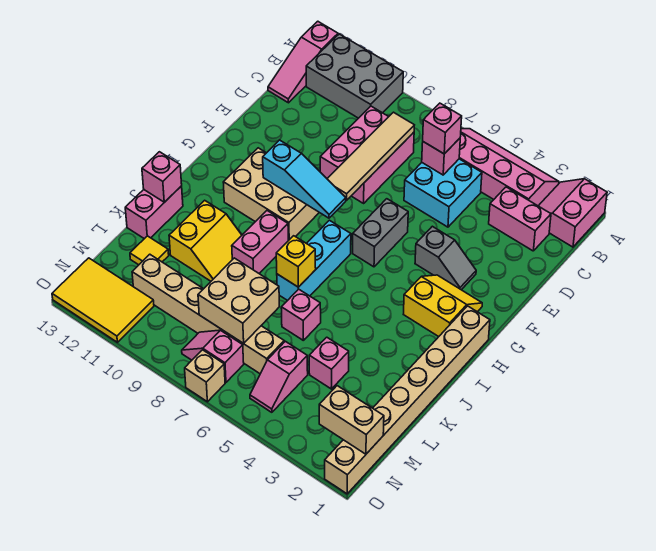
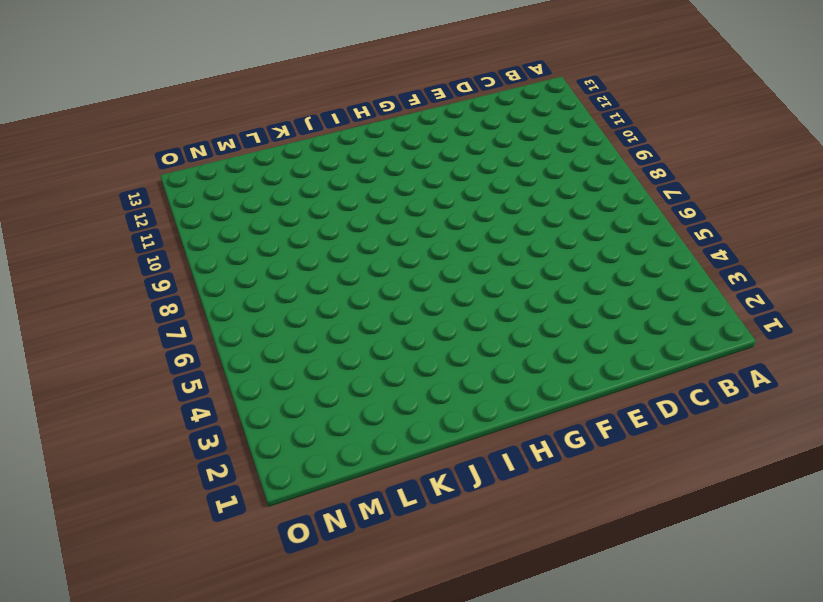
none -> pink slope A1:B2 level 1 top 1
none -> pink slope A3:B6 level 1 top B
none -> grey brick A10:B12 level 1
none -> pink slope A13:C13 level 1 top A

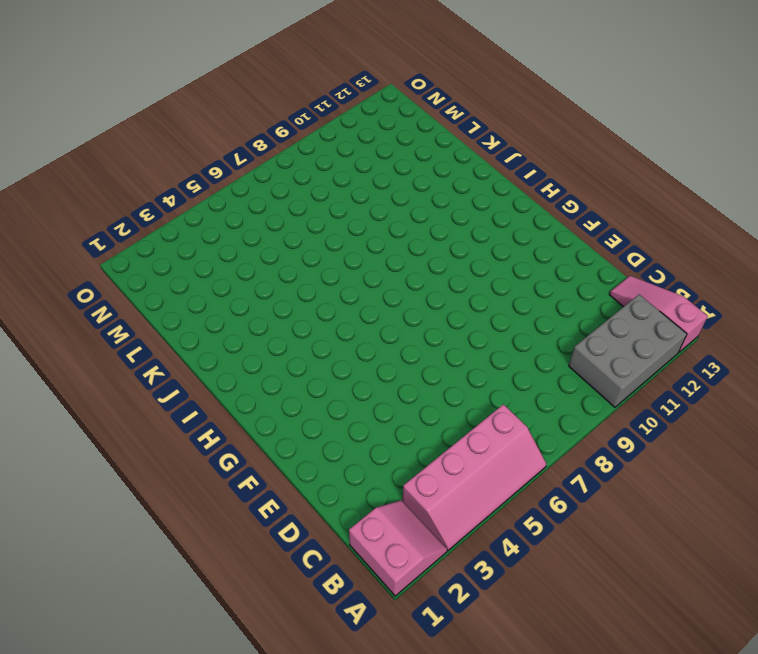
none -> pink brick C2:C3 level 1
none -> cyan brick C5:D6 level 1
none -> pink brick C8:E9 level 1
none -> grey slope F3:F4 level 1 top 4

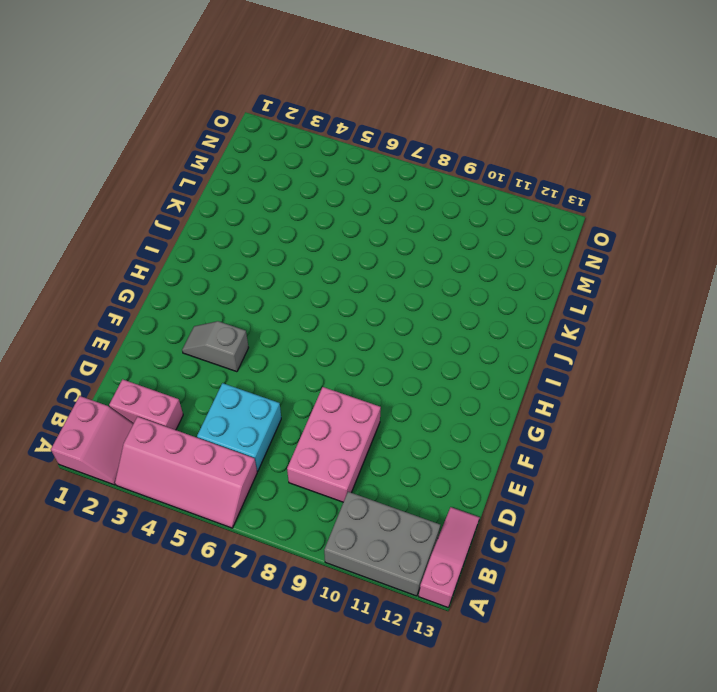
none -> grey brick F6:G6 level 1
none -> yellow slope G2:H3 level 1 top H
none -> tan brick G9:H11 level 1
none -> tan brick H1:O1 level 1

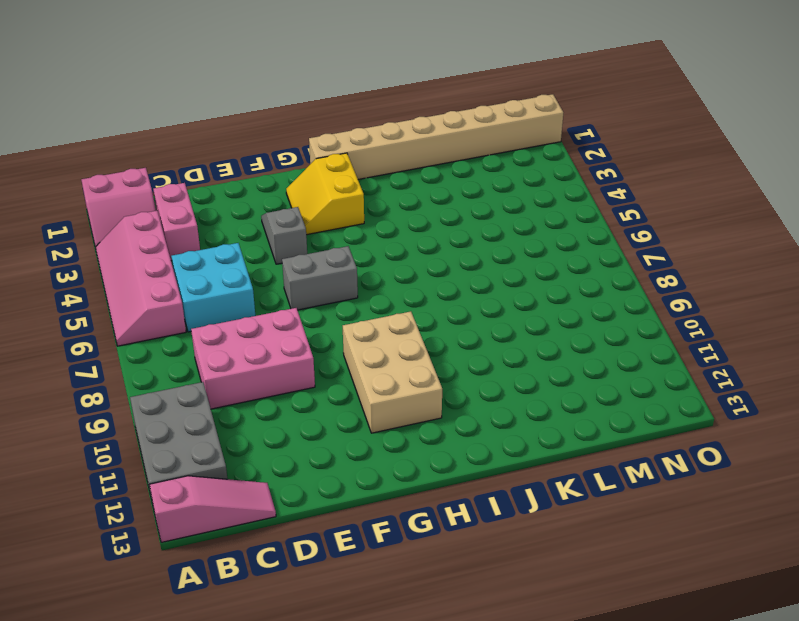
none -> cyan brick H7:J7 level 1
none -> pink brick I9:J9 level 1
none -> yellow slope J10:K11 level 1 top 11
none -> pink brick J13:K13 level 1

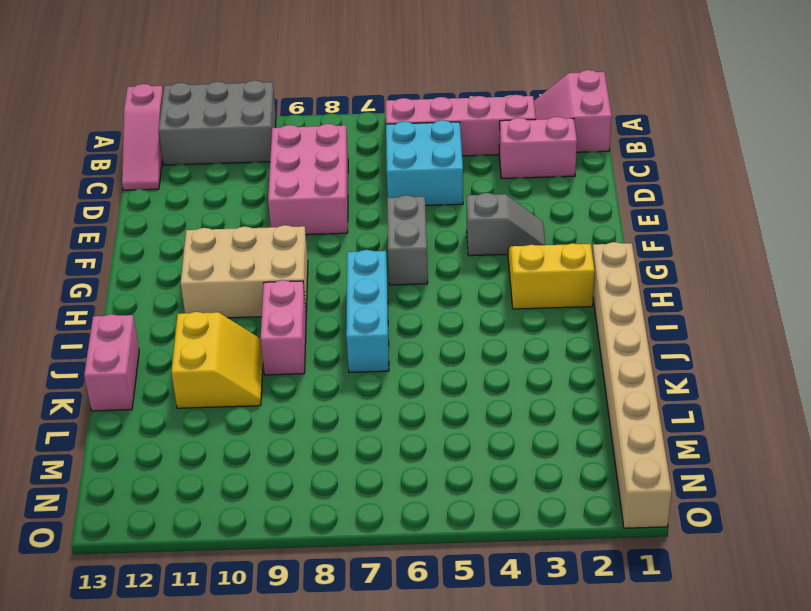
none -> pink brick K6 level 1
none -> pink brick L4 level 1
none -> yellow tile L12 level 1
none -> pink slope M5:N5 level 1 top M

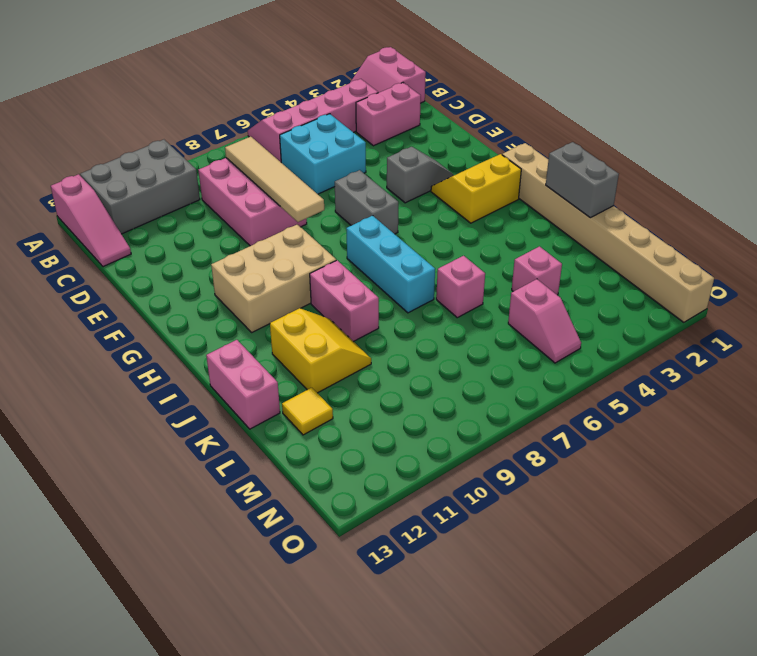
grey brick J1:K1 level 2 -> none
none -> tan brick M6:M11 level 1
none -> pink slope N7:N8 level 1 top 7
none -> yellow tile N11:O13 level 1
none -> tan brick O7 level 1

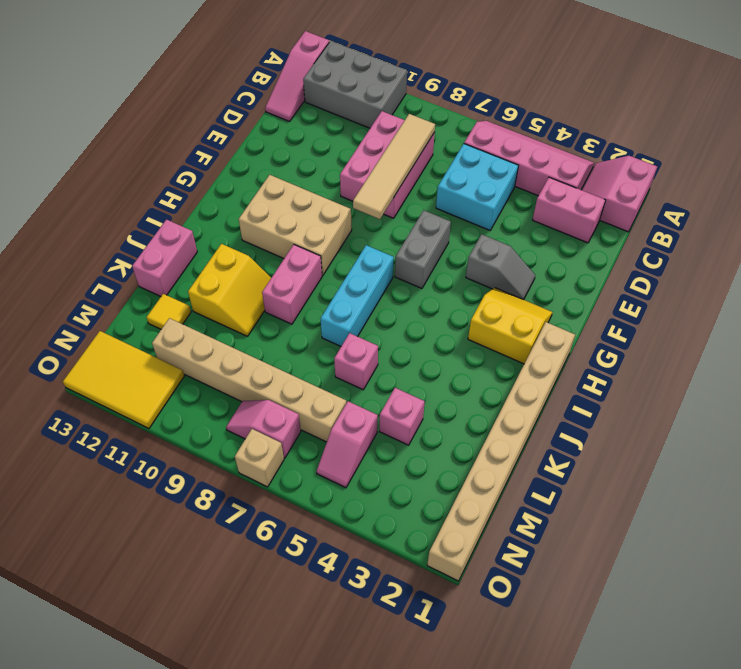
none -> pink brick C6 level 2
none -> cyan slope G8:G10 level 2 top 10
none -> yellow brick J7 level 2
none -> pink brick J13 level 2

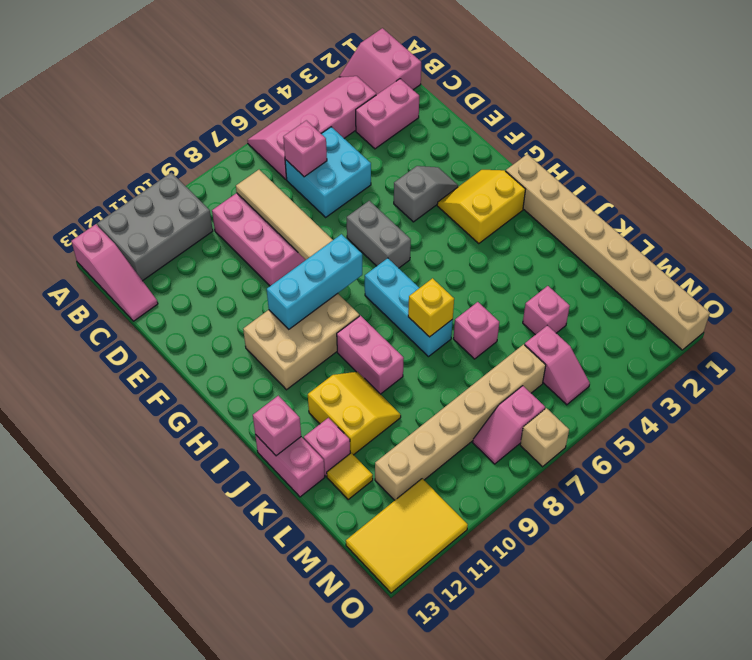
cyan brick G8:G10 level 2 -> cyan slope G8:G10 level 2 top 10
pink brick K12 level 1 -> pink brick C6 level 3
none -> tan brick L7:M8 level 2
none -> tan brick N1:N2 level 2

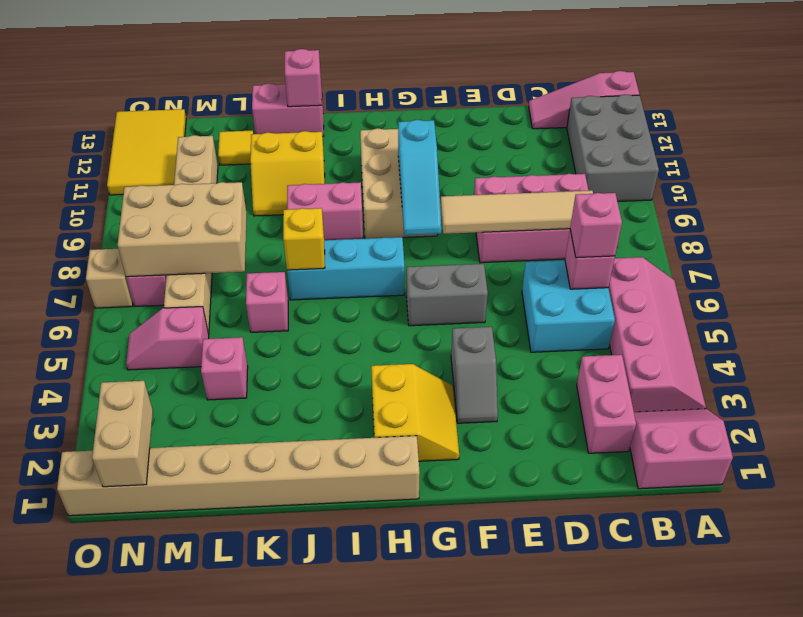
tan brick L7:N8 level 2 -> tan brick L7:M8 level 2

